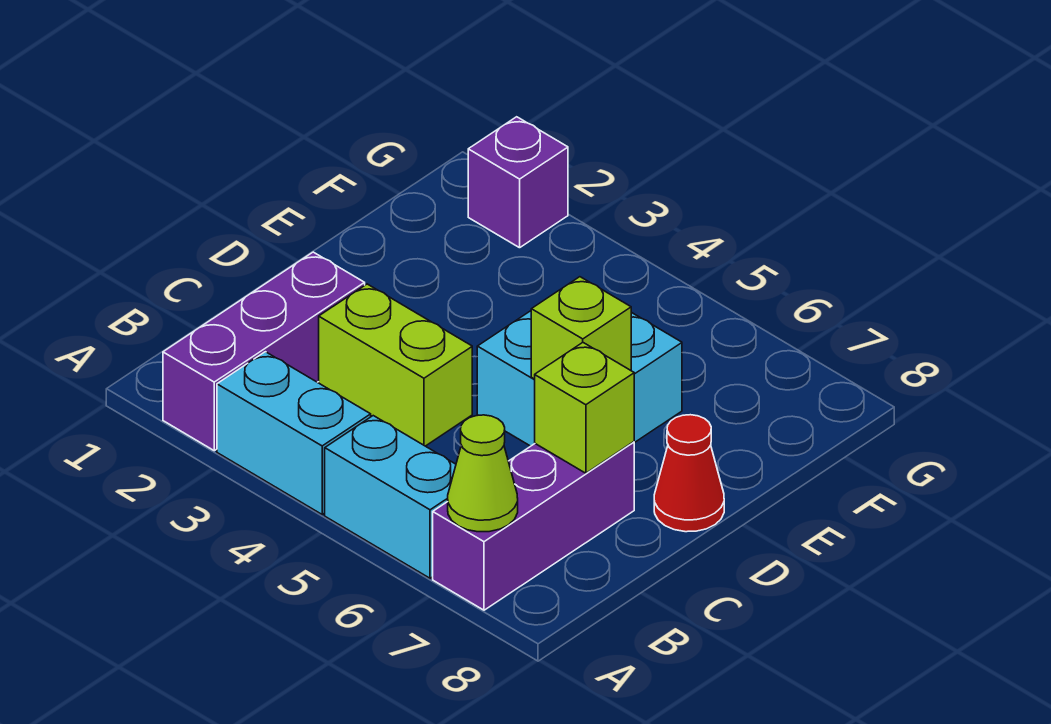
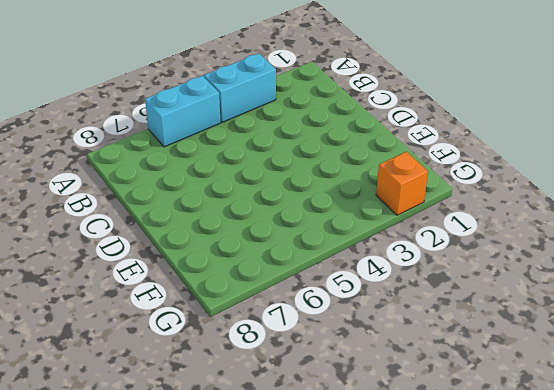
orange brick G2 level 1 -> purple brick G2 level 1
none -> purple brick A2:C2 level 1
none -> purple brick A7:C7 level 1

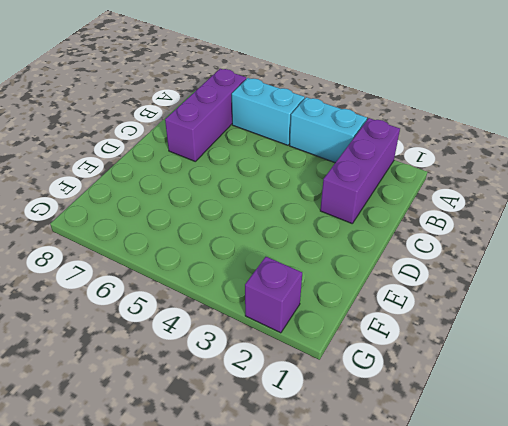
none -> lime brick C3:C4 level 1
none -> cyan brick D5:E6 level 1

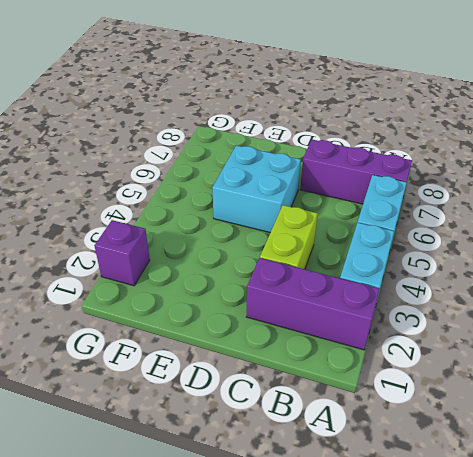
none -> red cone D8 level 1
none -> lime cone A7 level 2

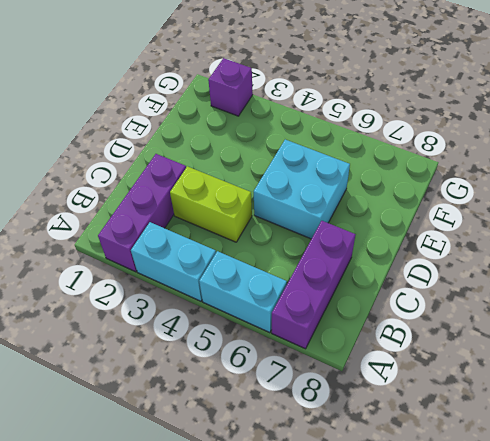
none -> red cone D8 level 1
none -> lime cone A7 level 2

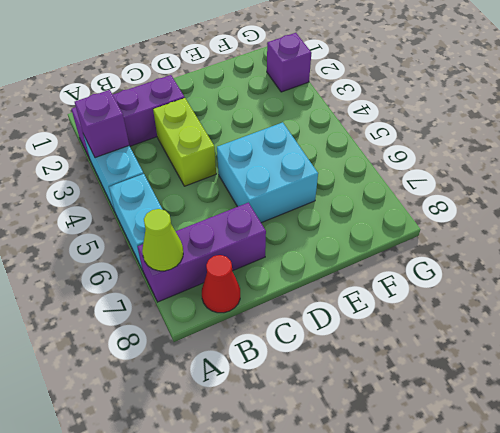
purple brick A3 level 2 -> none
red cone B8 level 1 -> red cone D8 level 1
none -> lime brick C7 level 2
none -> lime brick D6 level 2

